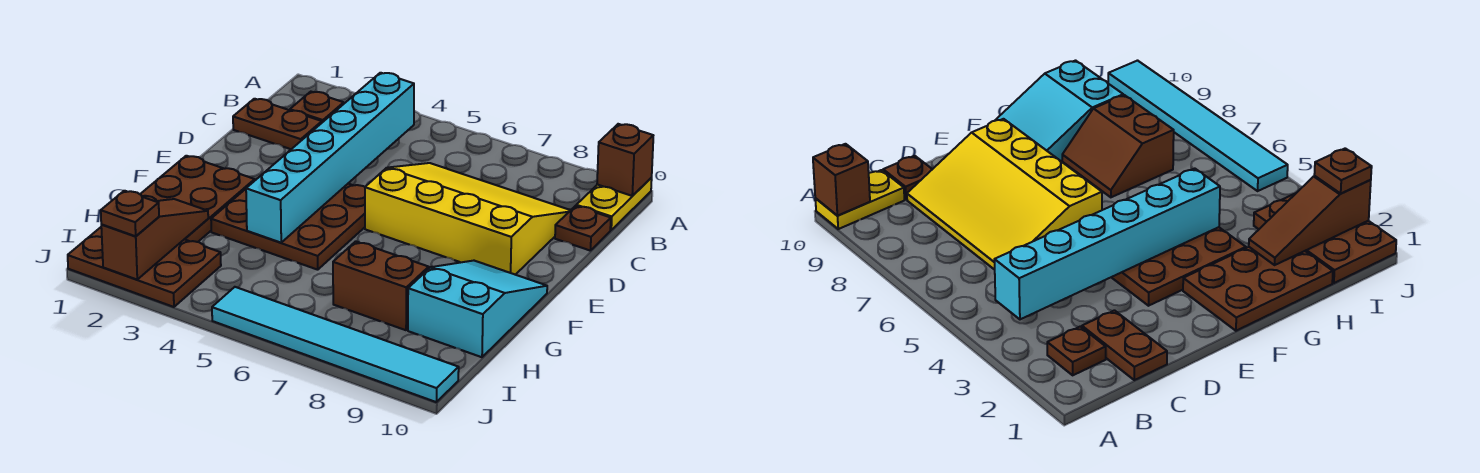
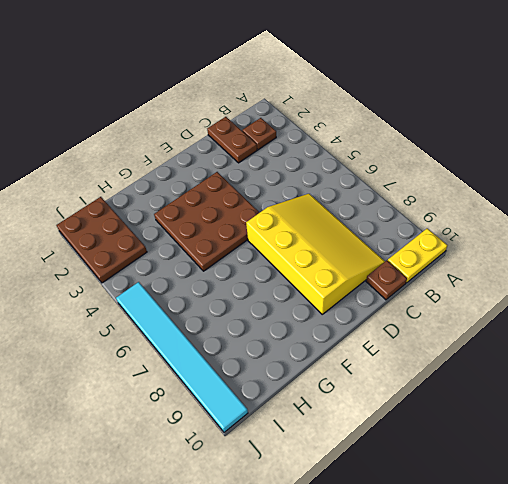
none -> brown plate F1:H2 level 1
none -> cyan slope F9:H10 level 1 top H
none -> brown slope G7:H8 level 1 top H

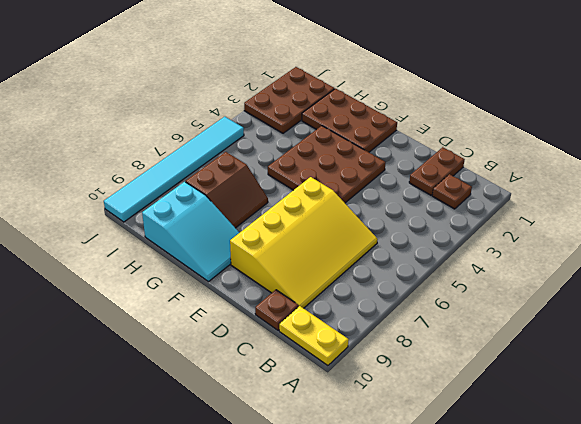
none -> brown brick A10 level 2
none -> cyan brick B4:G4 level 2
none -> brown slope H2:J2 level 2 top J

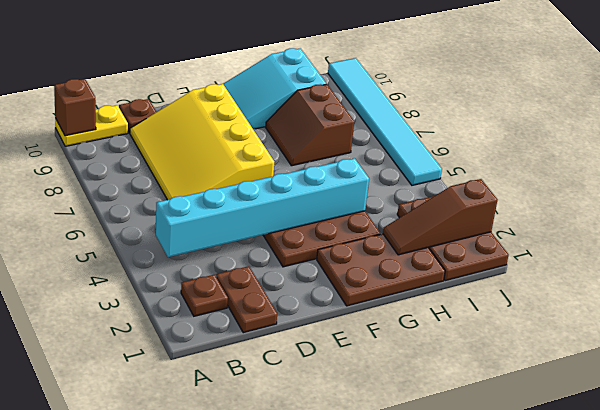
none -> brown plate J2 level 3

